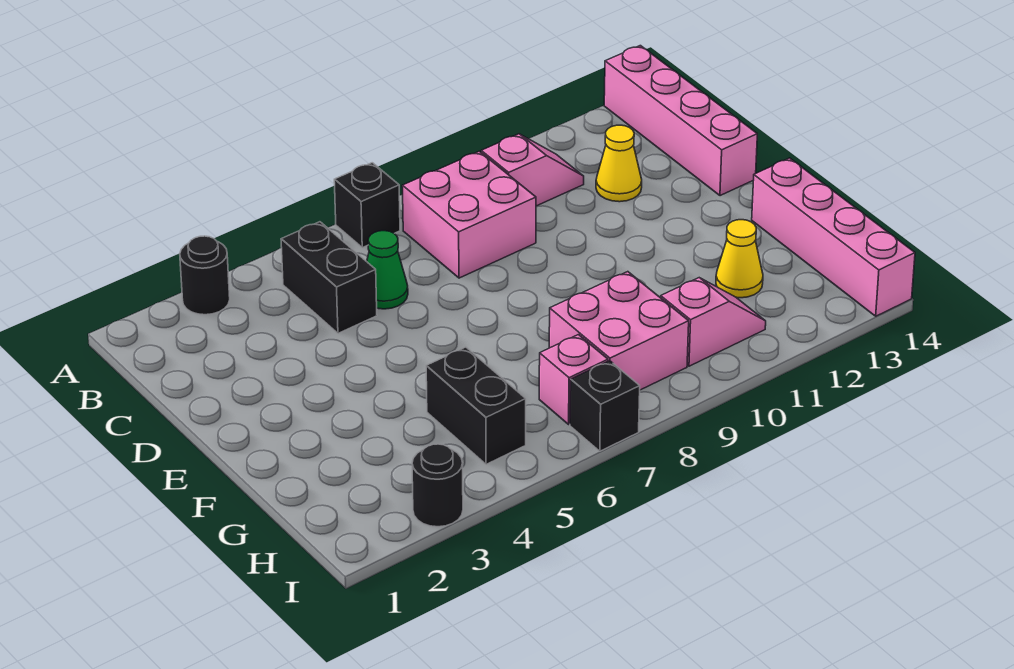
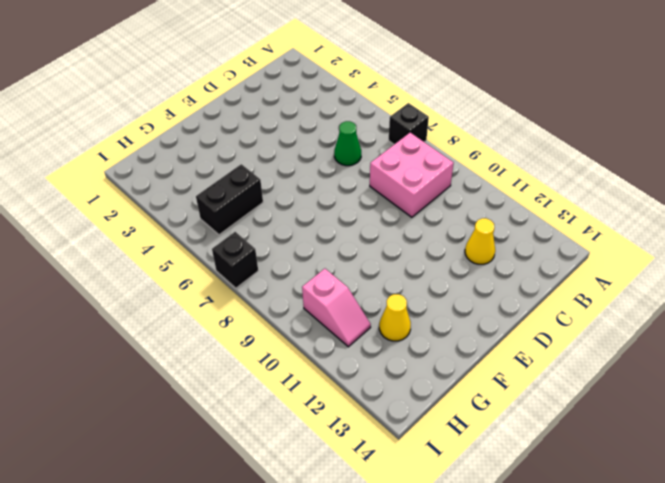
none -> black round brick A3 level 1
none -> pink brick A14:D14 level 1
none -> black brick B5:C5 level 1

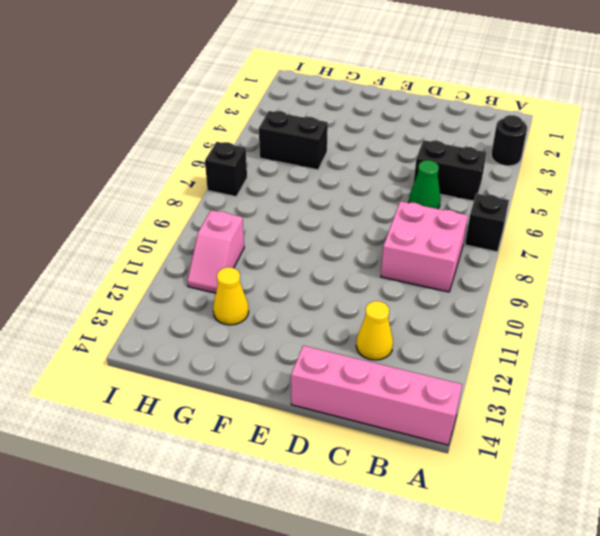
none -> pink slope B10:B11 level 1 top 10
none -> pink brick F14:I14 level 1
none -> pink brick G8:H9 level 1

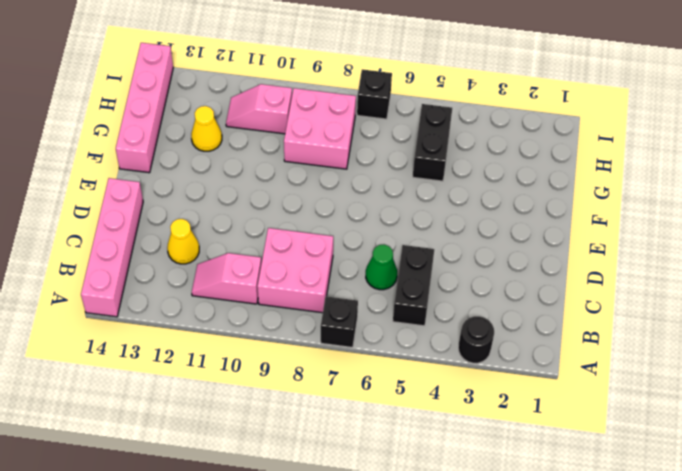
none -> pink brick H7 level 1
none -> black round brick I3 level 1

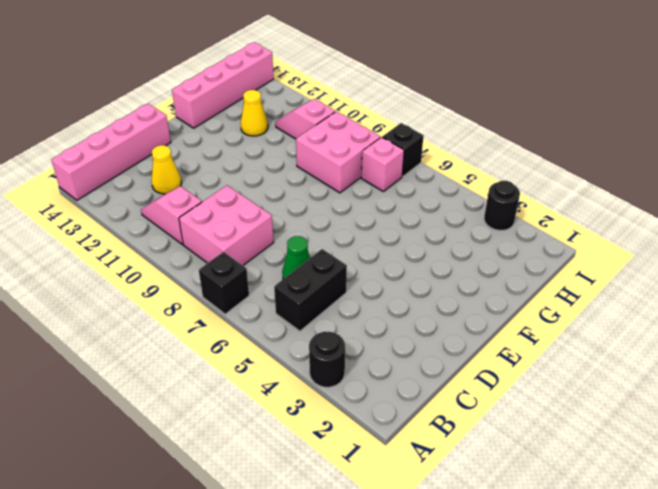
none -> black brick G5:H5 level 1

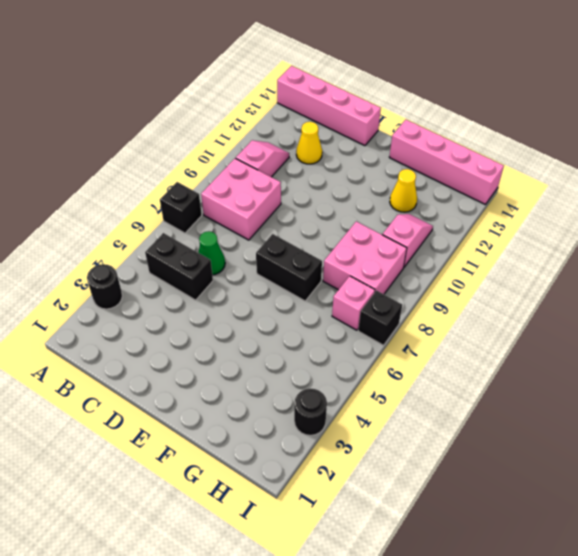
black brick E7:F7 level 1 -> black brick G5:H5 level 1

